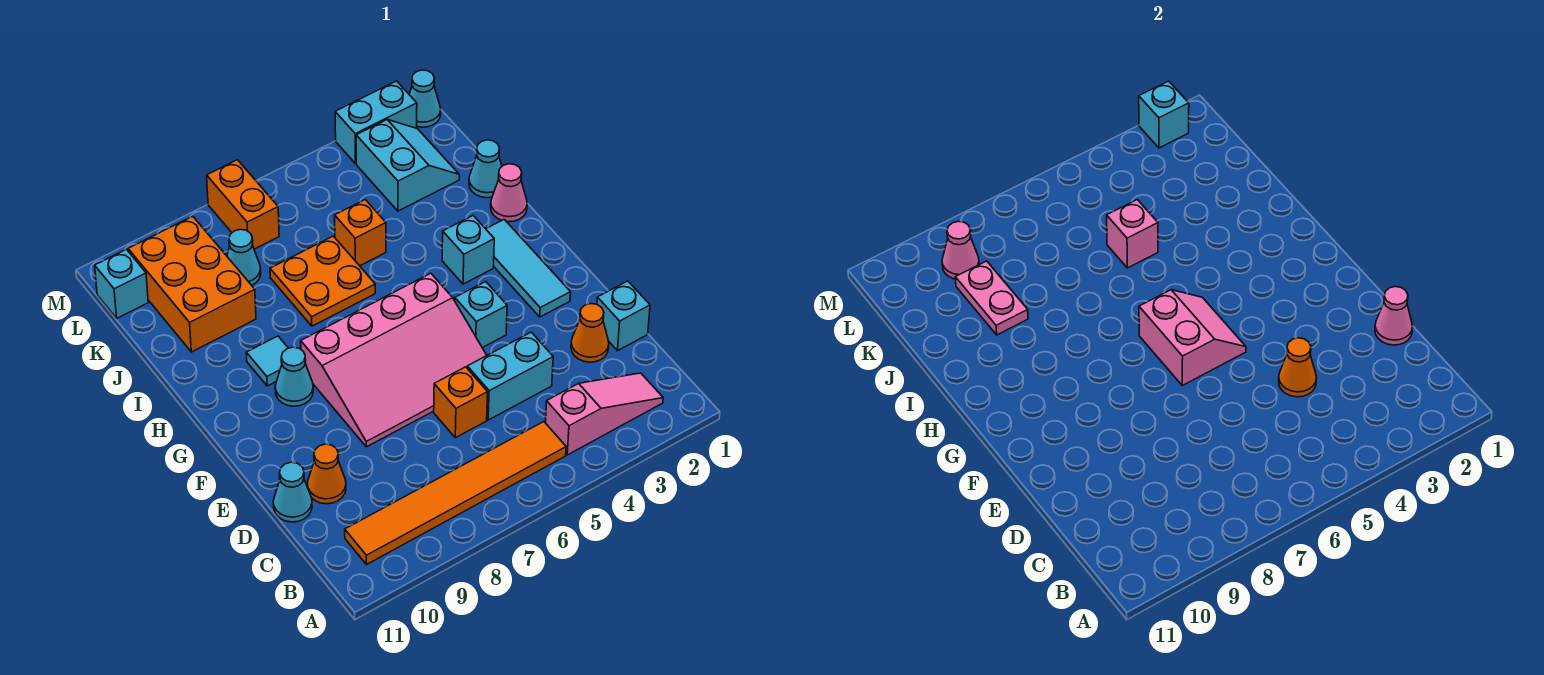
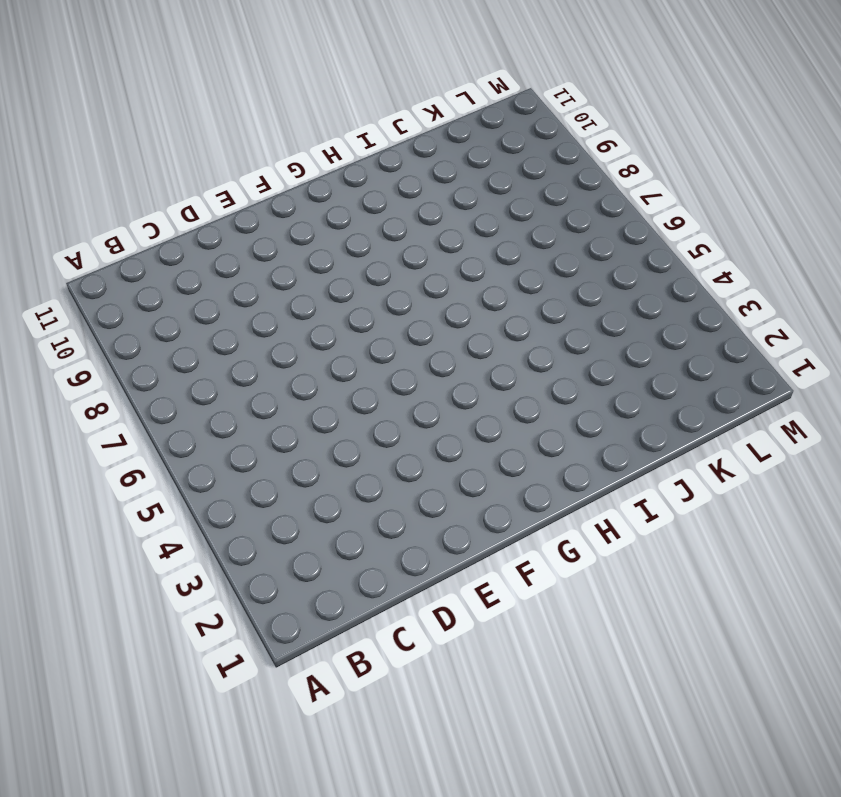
none -> pink slope B2:B4 level 1 top 4
none -> orange tile B5:B10 level 1
none -> cyan brick D1 level 1
none -> orange cone D2 level 1

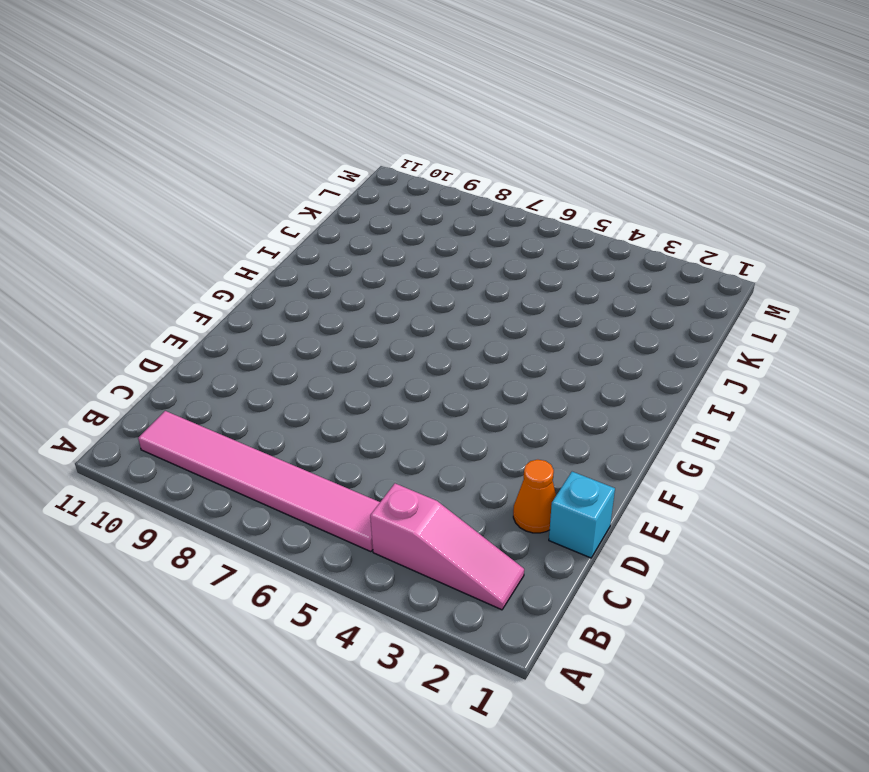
pink tile B5:B10 level 1 -> orange tile B5:B10 level 1
none -> cyan brick D4:D5 level 1
none -> orange brick D6 level 1
none -> orange cone D10 level 1
none -> cyan cone D11 level 1

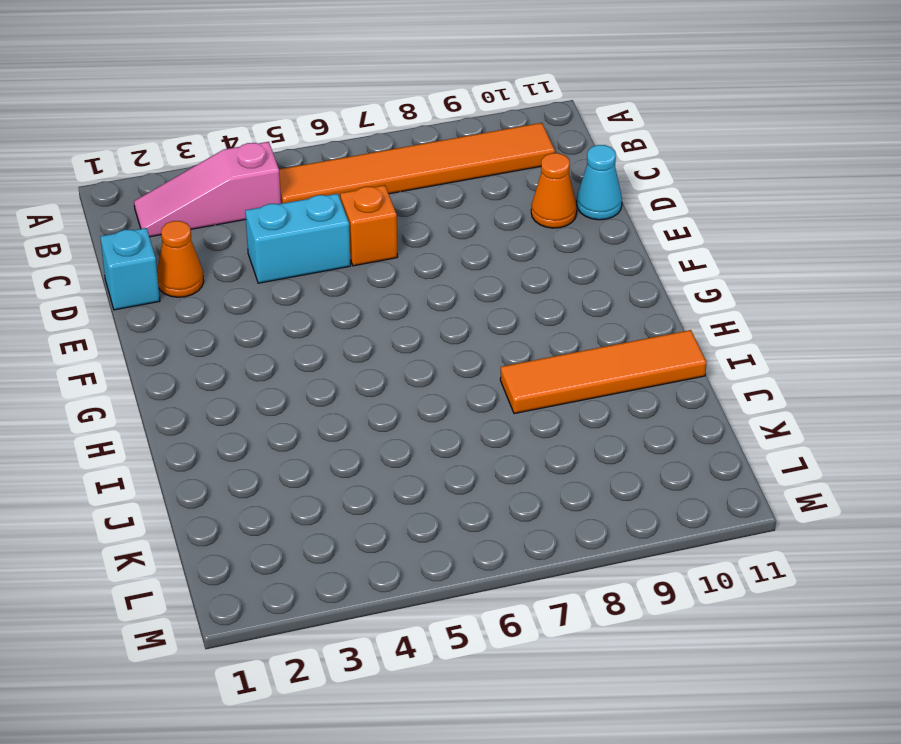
orange tile I8:I11 level 1 -> none
none -> pink slope E5:G8 level 1 top G
none -> cyan tile F2:H2 level 1
none -> cyan brick F4 level 1
none -> cyan cone G9 level 1

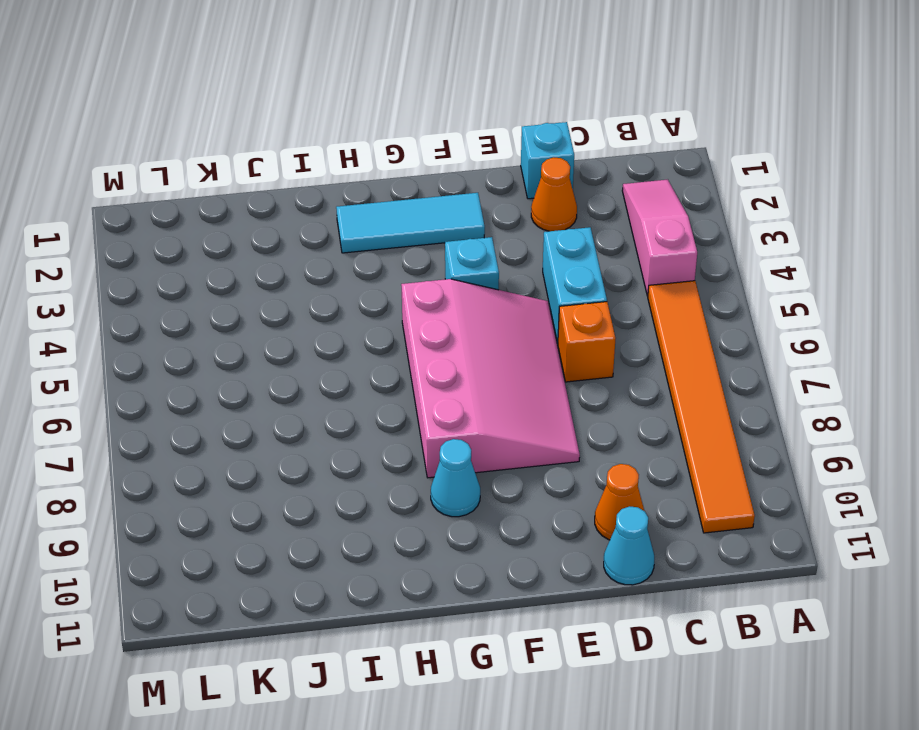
none -> cyan brick H3 level 1
none -> cyan tile H9 level 1
none -> pink cone I1 level 1
none -> orange plate I6:J7 level 1

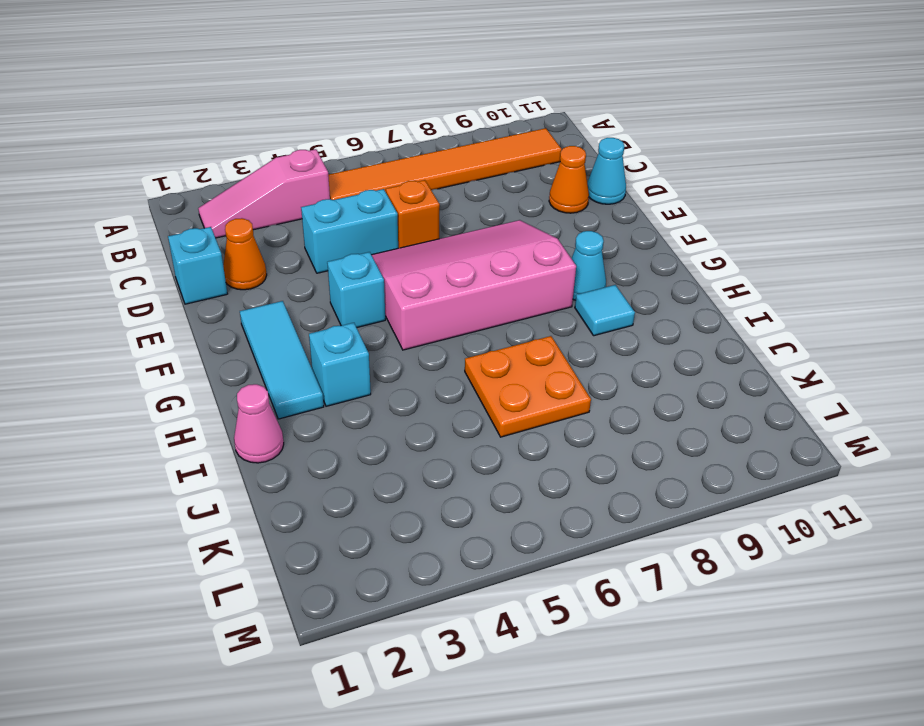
none -> cyan cone J1 level 1
none -> orange brick J5 level 1
none -> orange brick J9:L10 level 1
none -> cyan slope K2:L3 level 1 top 3

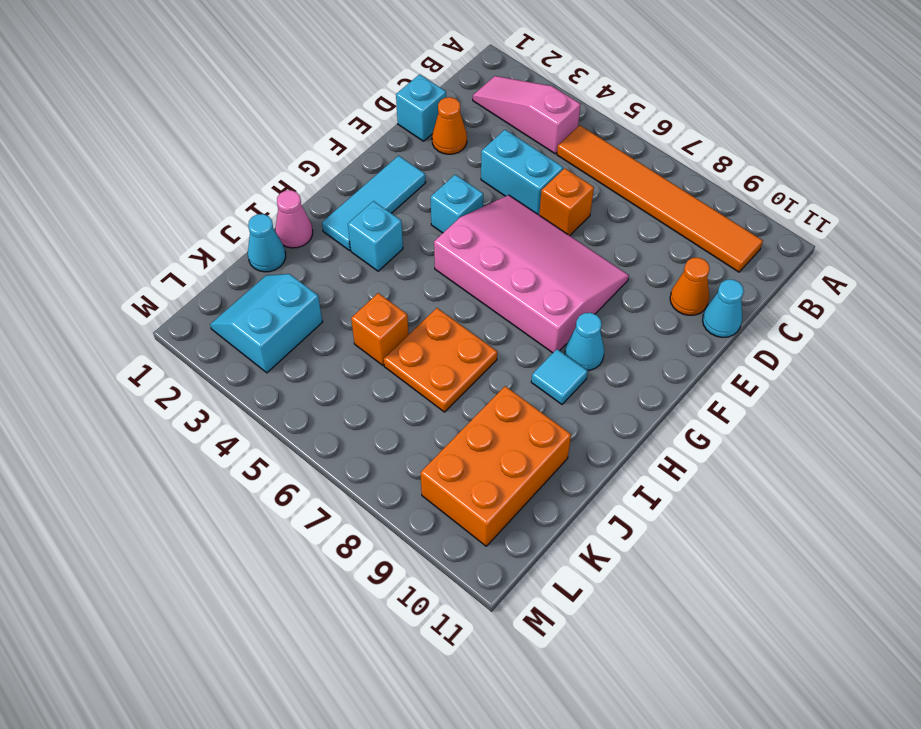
none -> cyan cone K8 level 1
none -> orange brick L7:M7 level 1
none -> cyan brick L11 level 1
none -> cyan cone M1 level 1

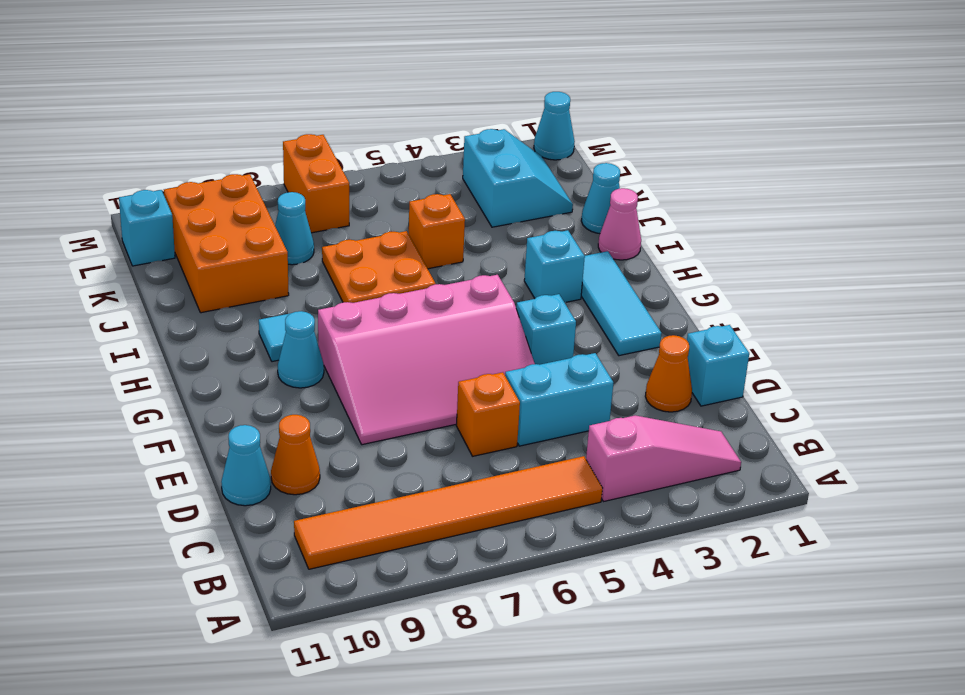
none -> cyan brick M2:M3 level 1
none -> pink cone D1 level 2
none -> orange cone D4 level 2
none -> pink slope F5:G6 level 2 top 6

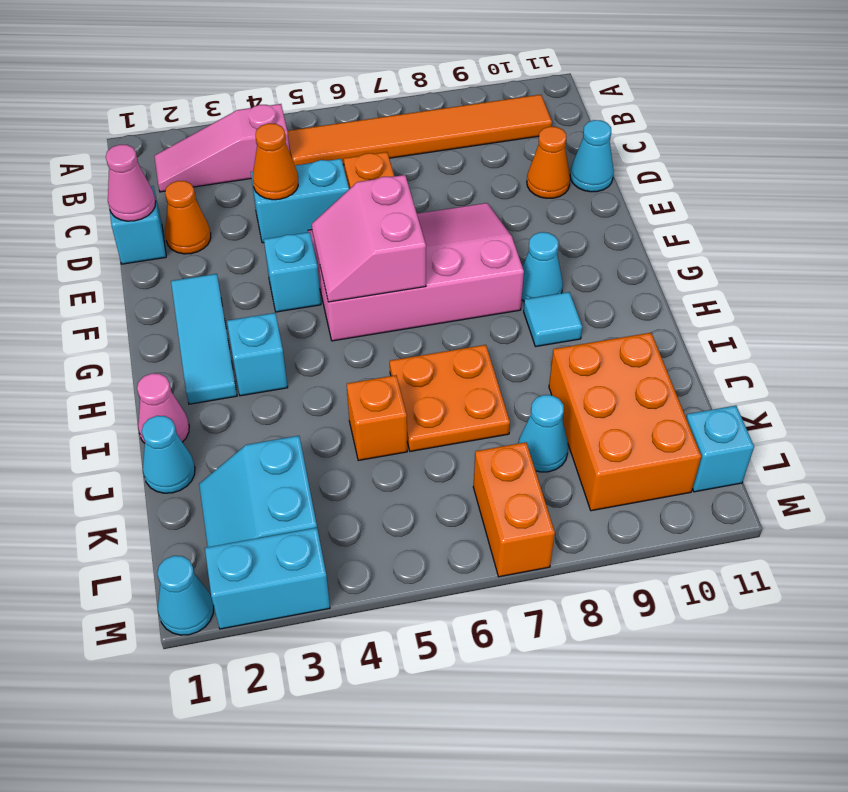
none -> pink brick J5 level 2
none -> pink plate J9:K9 level 2
none -> pink cone L9 level 2
none -> cyan brick M2 level 2

